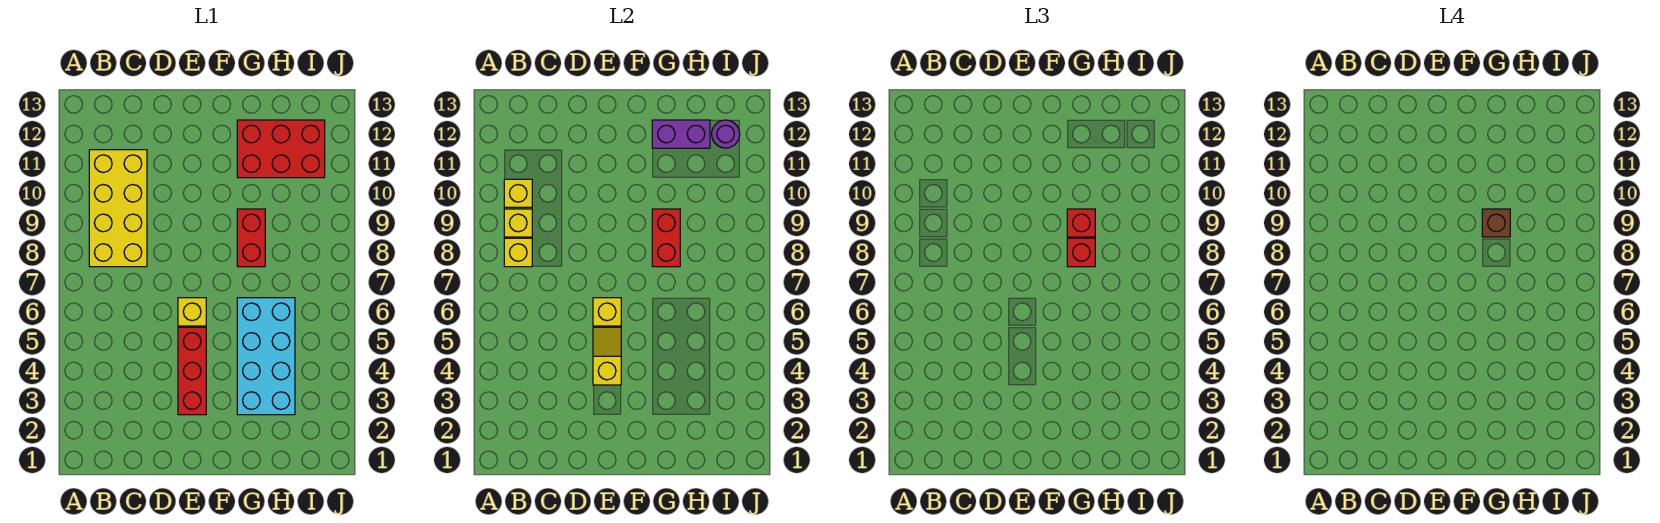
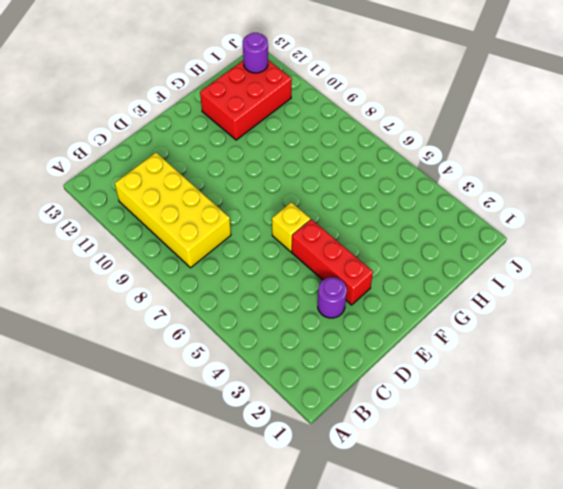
purple round brick D3 level 1 -> none
none -> cyan brick G3:H6 level 1
none -> red brick G8:G9 level 1
none -> yellow brick B8 level 2

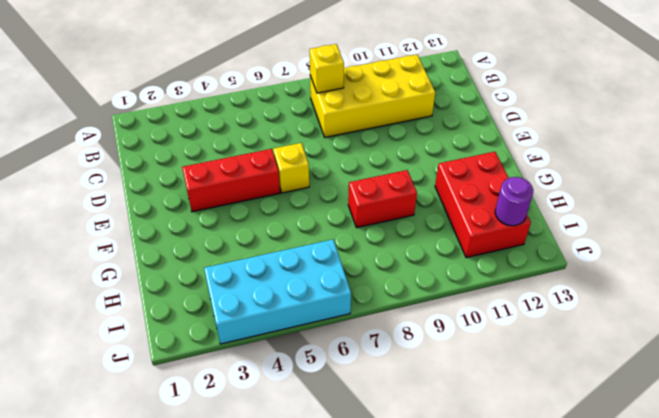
cyan brick I3:J6 level 1 -> cyan brick G3:H6 level 1
none -> yellow brick B9 level 2
none -> yellow brick B10 level 2
none -> yellow slope E4:E5 level 2 top 4

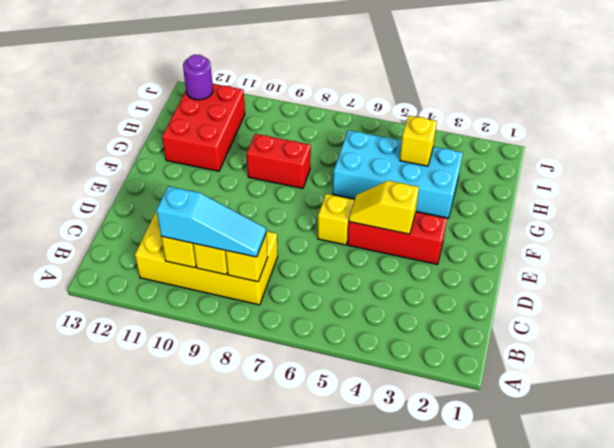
cyan slope B8:B10 level 3 top 10 -> none
yellow brick H4 level 2 -> yellow brick E6 level 2
none -> red brick G8:G9 level 2
none -> purple brick G12:H12 level 2
none -> red brick G8 level 3

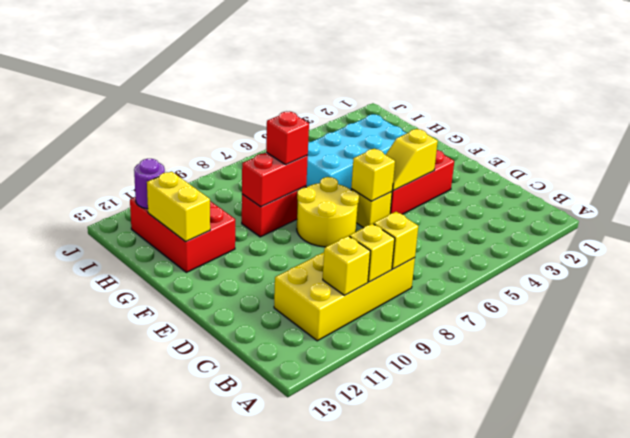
yellow round brick E7:F8 level 1 -> none
yellow brick G12:H12 level 2 -> purple brick G12:H12 level 2
none -> red brick G9 level 3
none -> brown brick G9 level 4

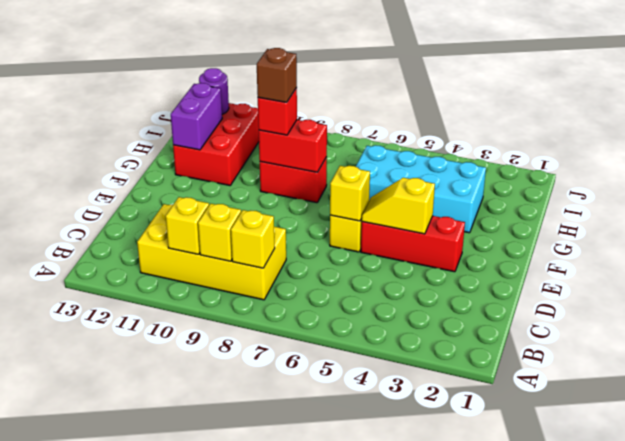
none -> red brick G8 level 3

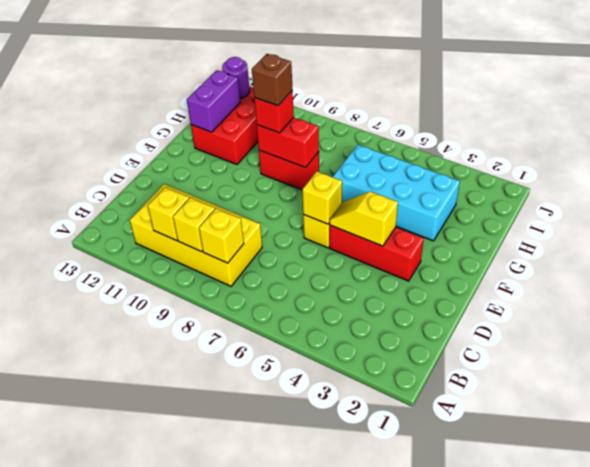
none -> red brick G8 level 3

